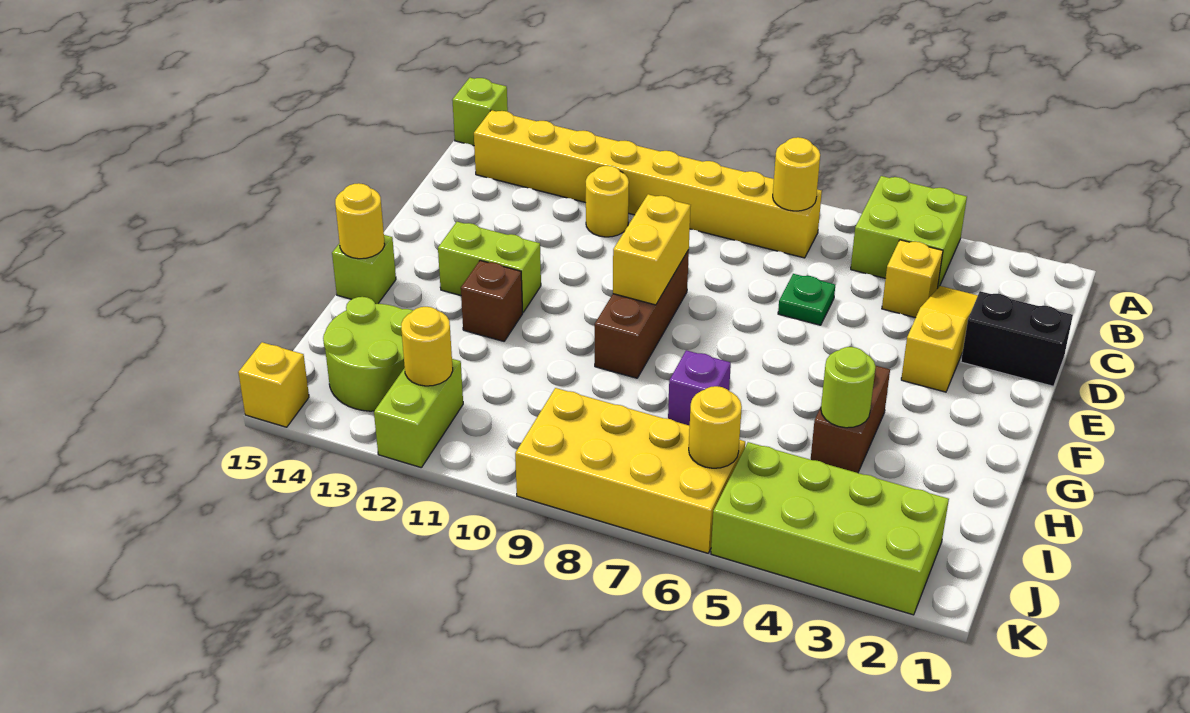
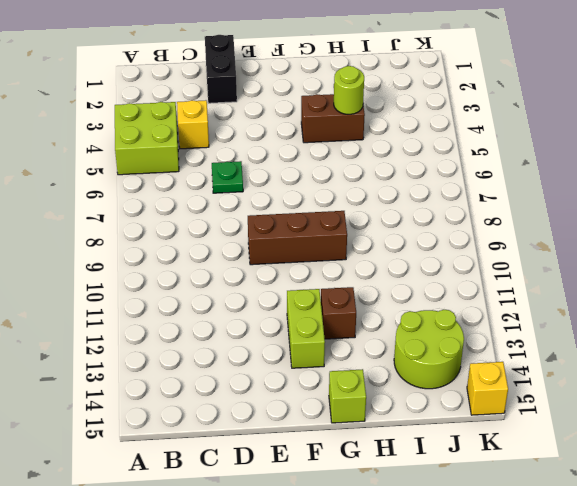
none -> lime brick A15 level 1
none -> yellow brick B7:B14 level 1
none -> yellow slope C3:E3 level 1 top E

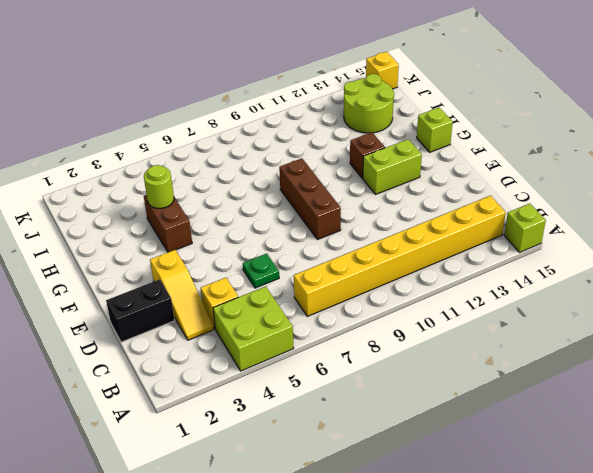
none -> yellow round brick C11 level 1
none -> purple brick H7 level 1
none -> lime brick J2:K5 level 1

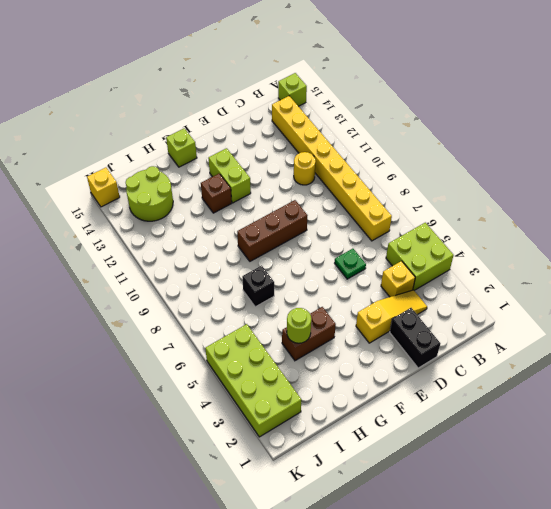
black brick H7 level 1 -> purple brick H7 level 1
none -> yellow brick J6:K9 level 1
none -> lime brick J12:K12 level 1
none -> yellow round brick B7 level 2

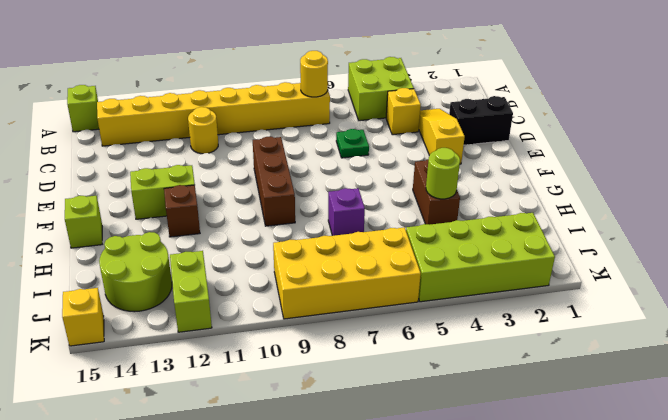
none -> yellow brick E9:F9 level 2
none -> yellow round brick G15 level 2
none -> yellow round brick J6 level 2

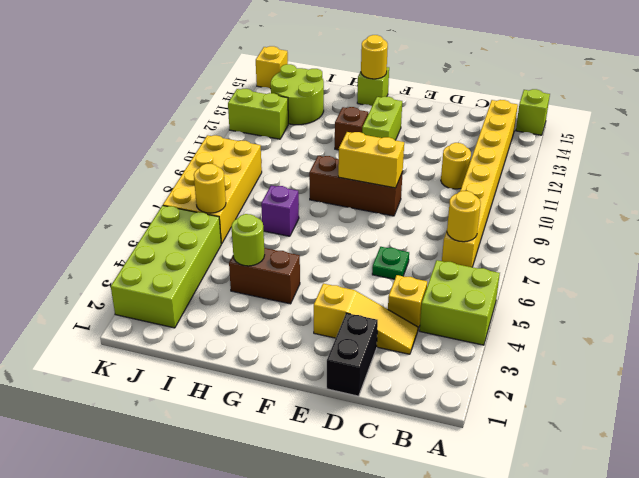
none -> yellow round brick J12 level 2

